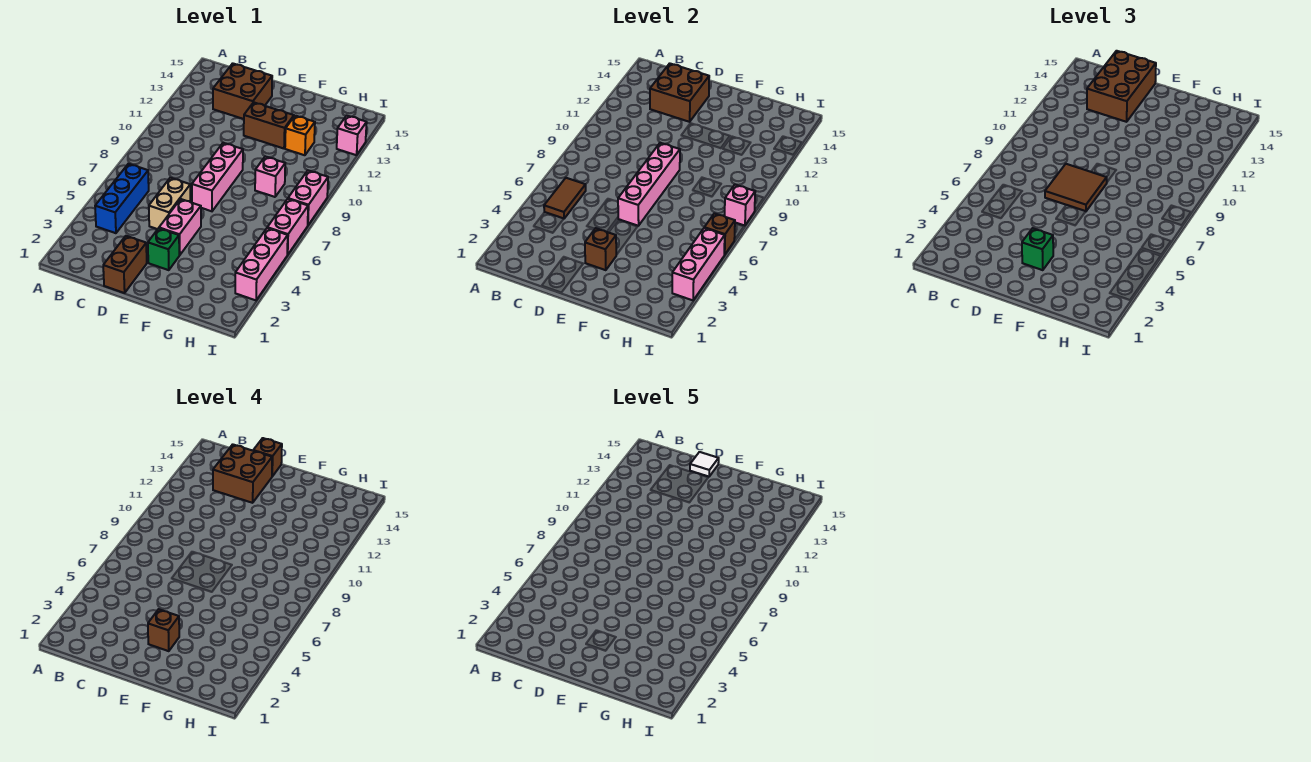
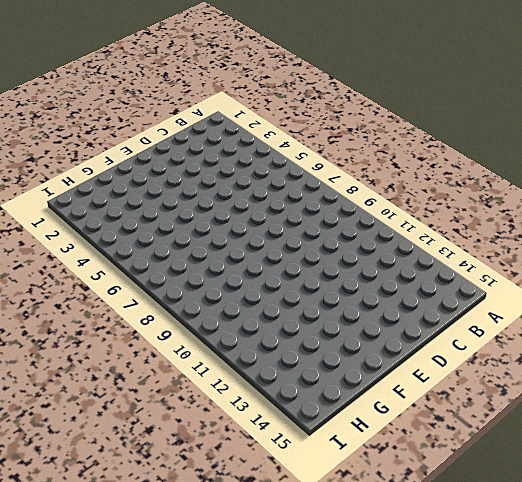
none -> blue brick B4:B6 level 1
none -> brown brick C13:D14 level 1
none -> brown brick D1:D2 level 1

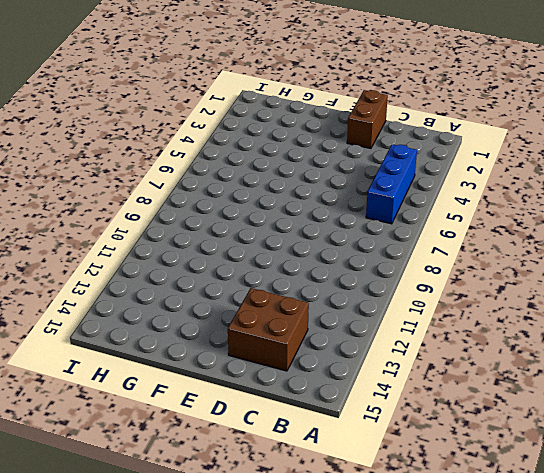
none -> tan brick D5:D6 level 1
none -> green brick E3 level 1
none -> pink brick E4:E5 level 1

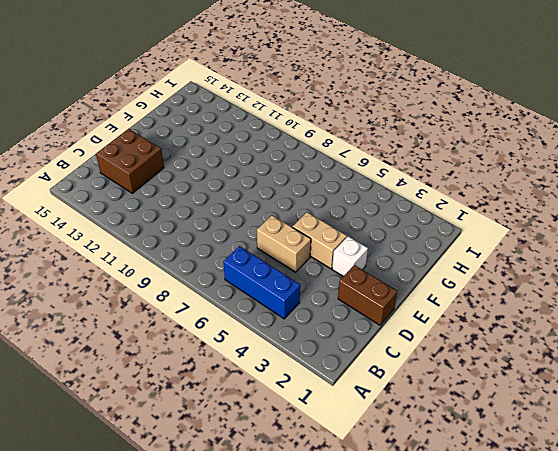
white brick E3 level 1 -> green brick E3 level 1
tan brick E4:E5 level 1 -> pink brick E4:E5 level 1
none -> pink brick E7:E9 level 1
none -> brown brick E12:F12 level 1
none -> pink brick G9 level 1

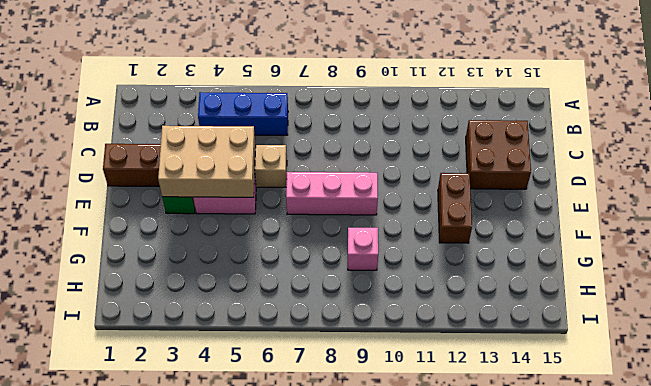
tan brick D3:E5 level 2 -> brown brick E3 level 2
none -> orange brick G12 level 1
none -> pink brick I3:I5 level 1
none -> pink brick I6:I7 level 1

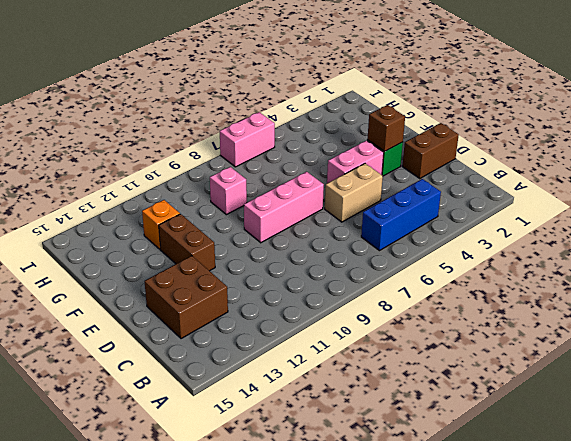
none -> pink brick I3:I5 level 1
none -> pink brick I8:I9 level 1
none -> pink brick I13 level 1

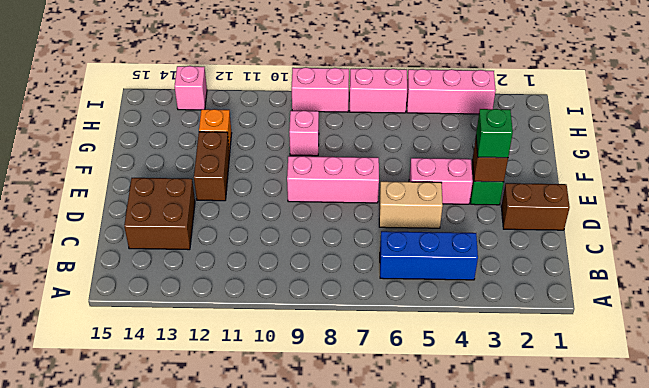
none -> brown tile B5:B6 level 2
none -> brown brick C13:D14 level 2
none -> pink brick E6:E9 level 2

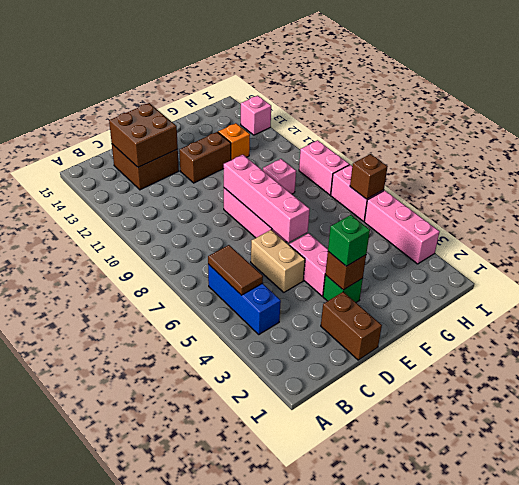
none -> pink brick I3:I5 level 2
none -> pink brick I8 level 2
none -> brown brick C13:D15 level 3

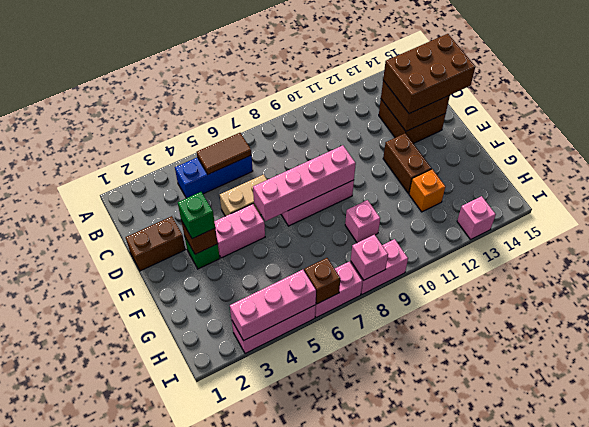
none -> brown tile D7:E8 level 3
none -> brown brick C13:D14 level 4
none -> brown brick D15 level 4

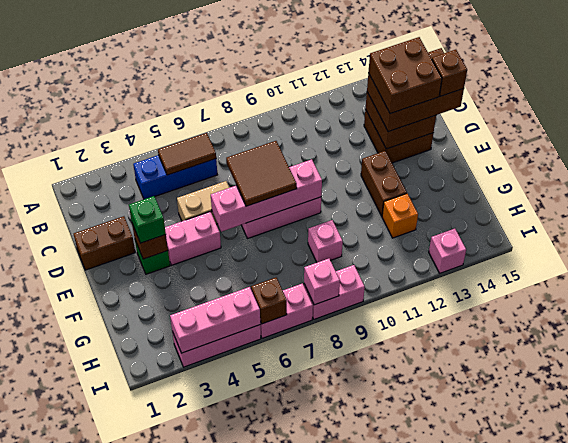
none -> brown brick E3 level 4
none -> white tile D15 level 5

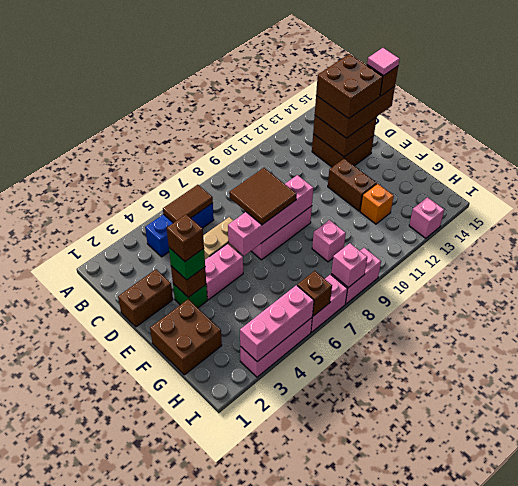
pink tile D15 level 5 -> white tile D15 level 5
brown brick F1:G2 level 1 -> none

